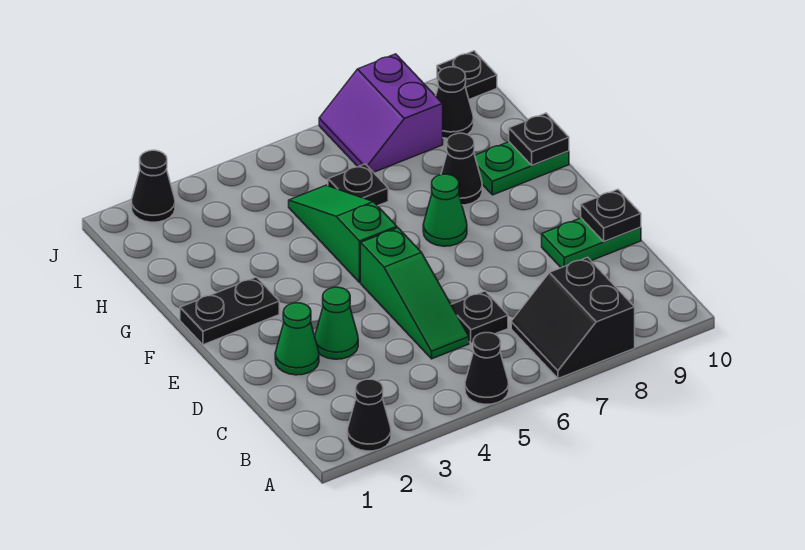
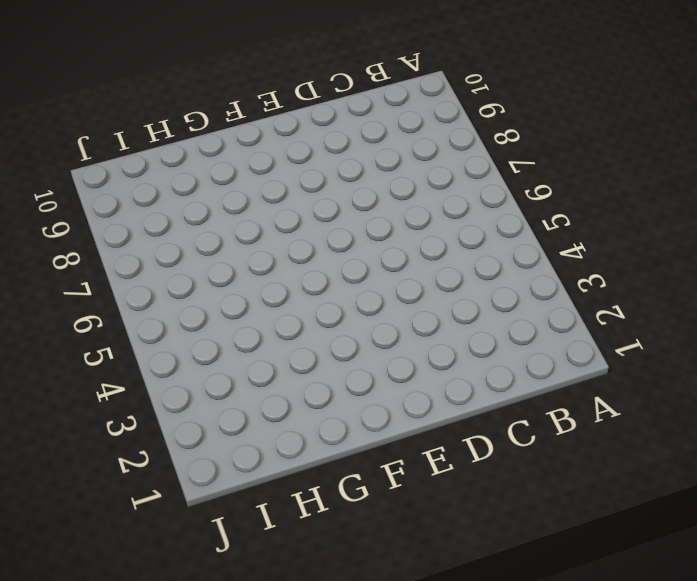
none -> black cone A2 level 1
none -> black cone A5 level 1
none -> black slope A7:B8 level 1 top 8

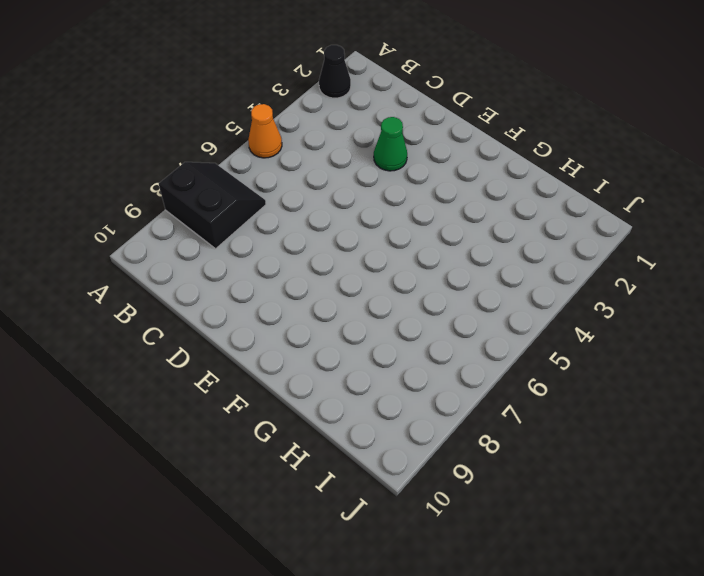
orange cone A5 level 1 -> black cone A5 level 1
none -> green slope C5:E5 level 1 top E
none -> black plate C6 level 1
none -> green cone D2 level 1

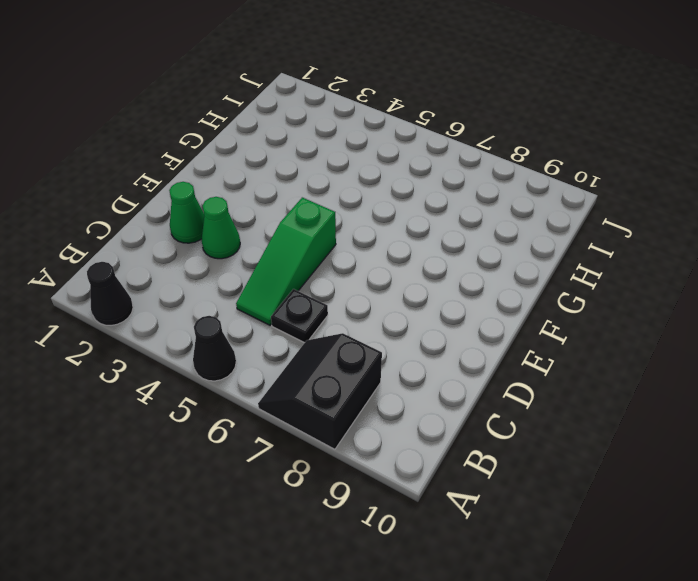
none -> green plate D9:D10 level 1
none -> black plate F1:F2 level 1
none -> green slope F5:H5 level 1 top F

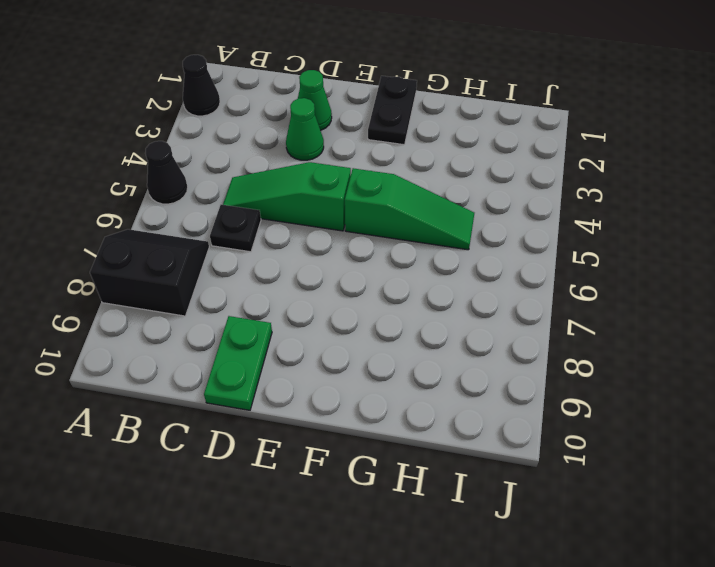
none -> green cone F7 level 1
none -> black cone G8 level 1
none -> green plate G9:G10 level 1

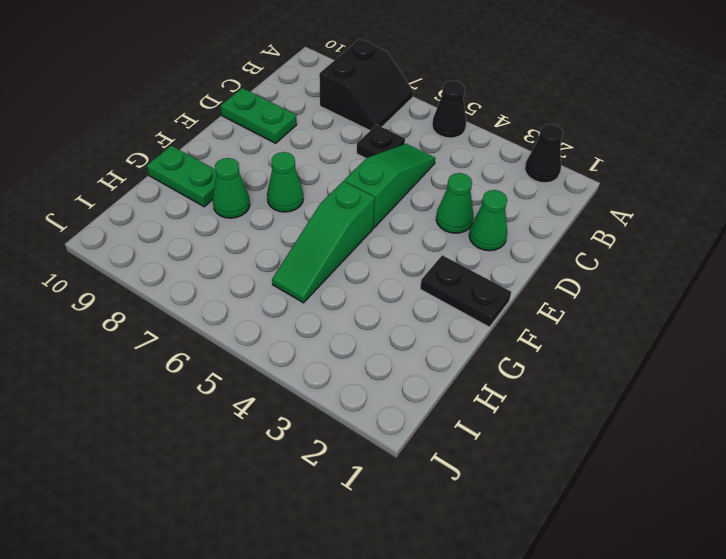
green cone G8 level 1 -> black cone G8 level 1
none -> black plate H6 level 1
none -> purple slope I7:J8 level 1 top 8
none -> black cone I9 level 1

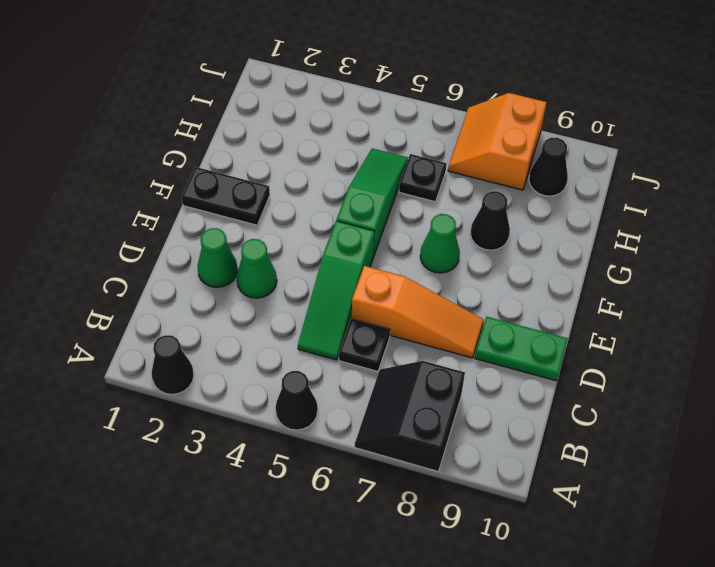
orange slope D6:D8 level 1 top 6 -> none
orange slope I7:J8 level 1 top 8 -> purple slope I7:J8 level 1 top 8
none -> green plate G9:G10 level 1
none -> black cone J2 level 1
none -> black plate J10 level 1

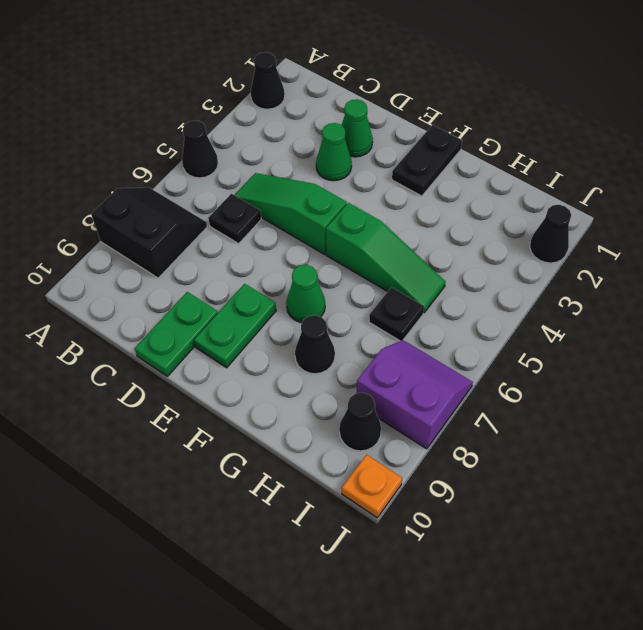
green plate E8:E9 level 1 -> green plate G9:G10 level 1
orange plate J10 level 1 -> black plate J10 level 1
none -> black plate D10 level 2
none -> black plate G10 level 2

